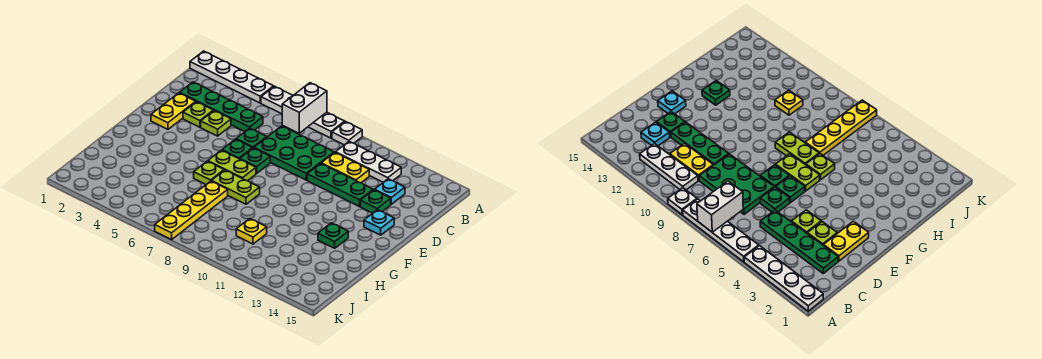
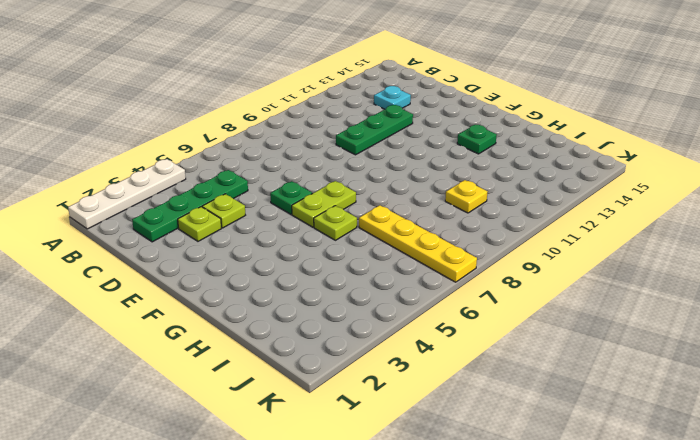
none -> white plate A5:A8 level 1
none -> white plate A9 level 1
none -> white plate B10:B12 level 1

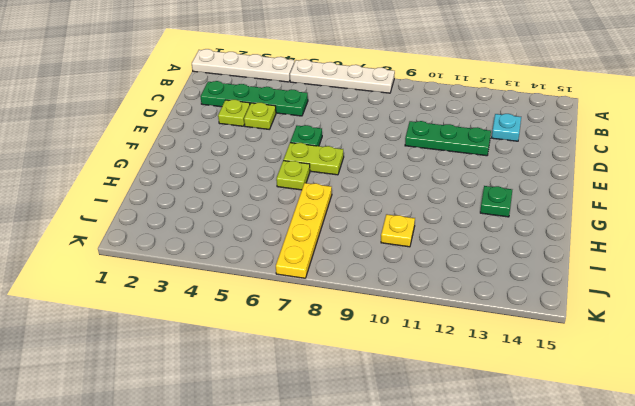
none -> white plate A9 level 1
none -> white plate B10:B12 level 1
none -> green plate C7:D9 level 1

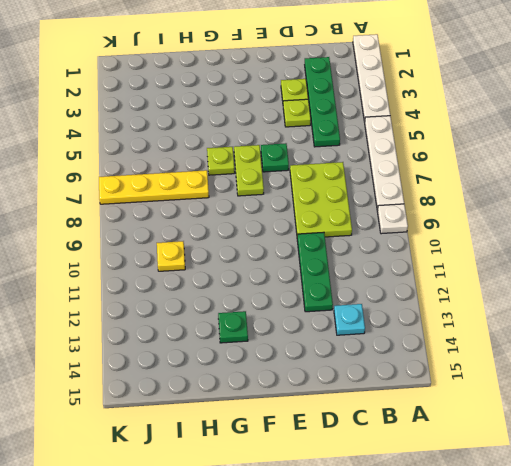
lime plate C7:D9 level 1 -> green plate C7:D9 level 1
none -> white plate B10:B12 level 1
none -> yellow plate C10:C11 level 1
none -> yellow plate D2:E2 level 1

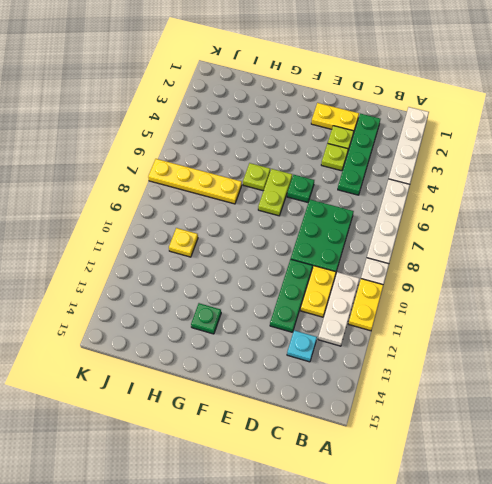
yellow plate A10:A11 level 1 -> none
none -> green plate D6 level 1
none -> green plate D13 level 1
none -> green plate E7 level 1

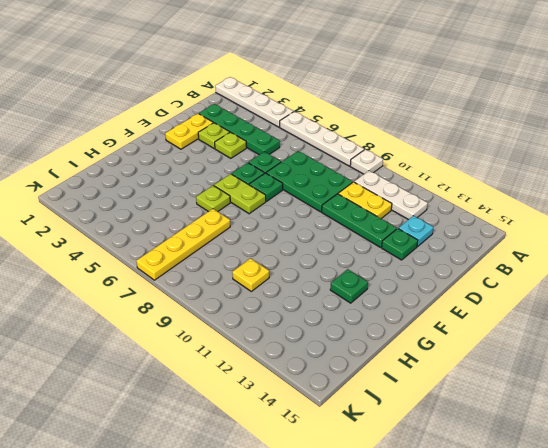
none -> cyan plate E14 level 1
none -> lime plate G7:G8 level 1
none -> white brick A7:B7 level 2

